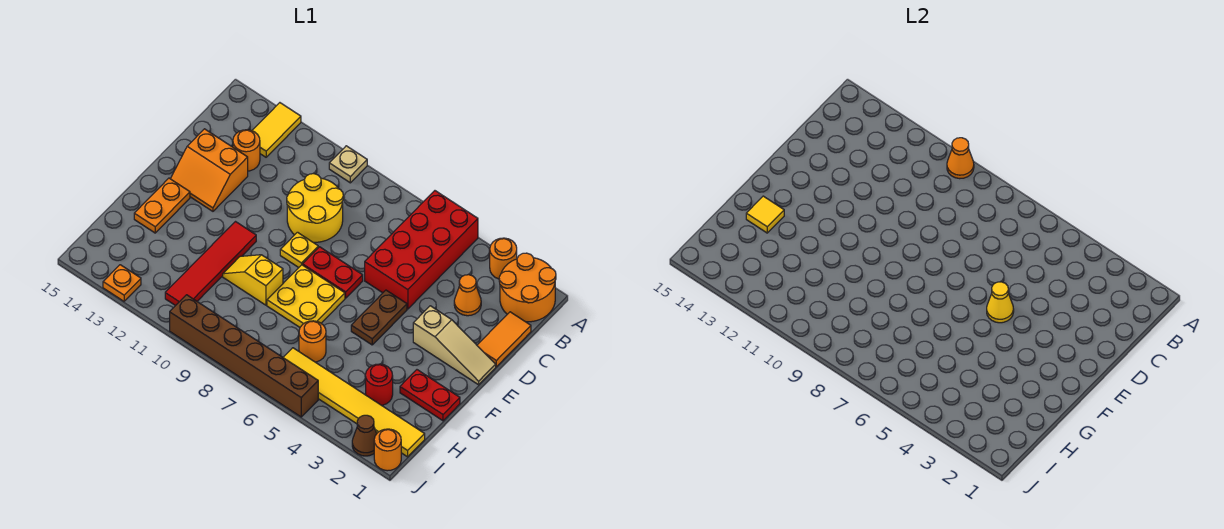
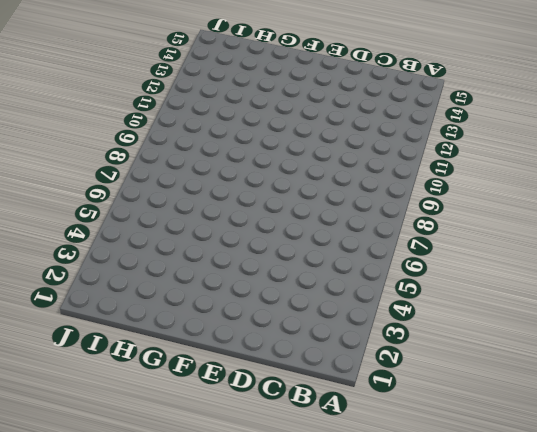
none -> orange round brick A1:B2 level 1
none -> orange round brick A3 level 1
none -> red brick A5:D6 level 1

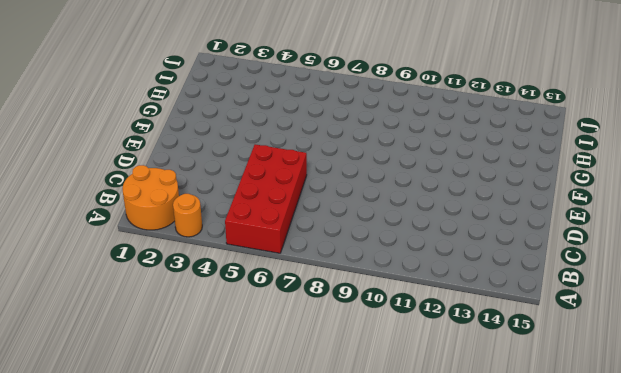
none -> tan plate A10 level 1
none -> yellow tile A13:B13 level 1
none -> orange tile C1:D1 level 1

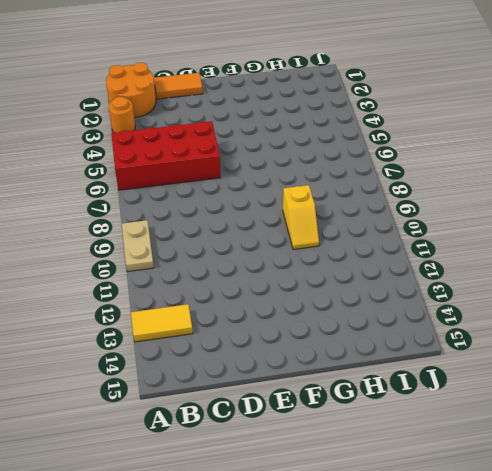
tan plate A9:A10 level 1 -> tan plate A10 level 1
none -> orange cone C3 level 1
none -> yellow round brick C9:D10 level 1
none -> orange round brick C13 level 1

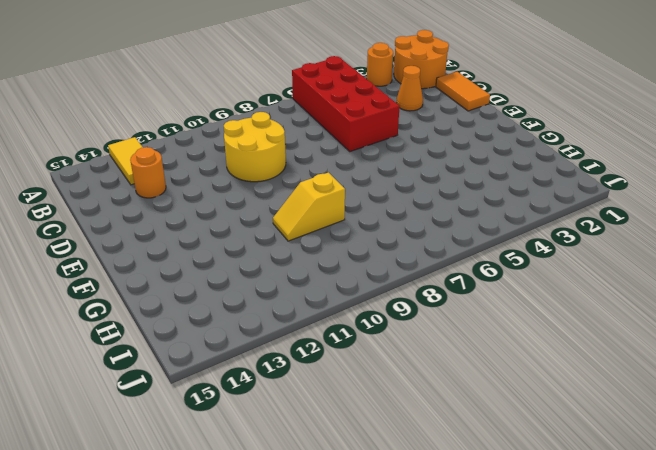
none -> tan plate A10 level 1
none -> orange slope D13:E14 level 1 top D
none -> tan slope E1:E3 level 1 top 3

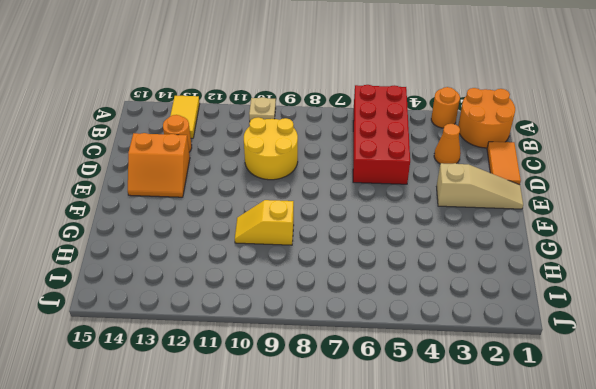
none -> brown plate E5:F5 level 1
none -> red plate E7:E8 level 1
none -> yellow plate E9 level 1

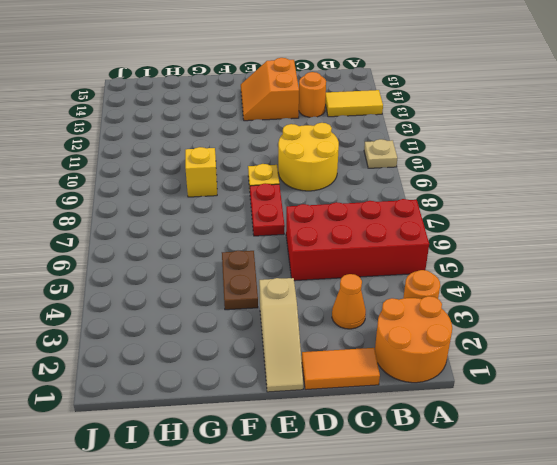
brown plate F4:F5 level 1 -> brown plate E5:F5 level 1
none -> yellow plate F7:G8 level 1
none -> red tile F11:I11 level 1
none -> orange plate F14:G14 level 1

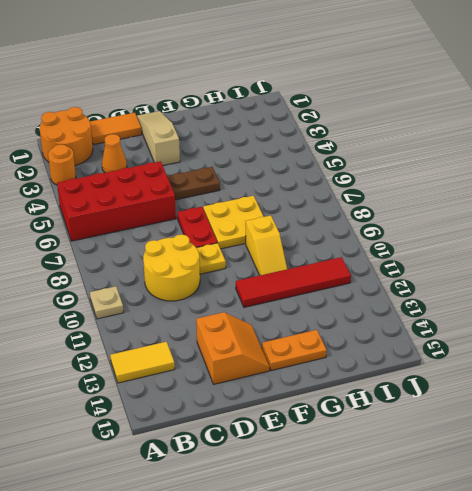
none -> orange round brick C13 level 1
none -> red plate G1:G2 level 1
none -> red round brick H3 level 1

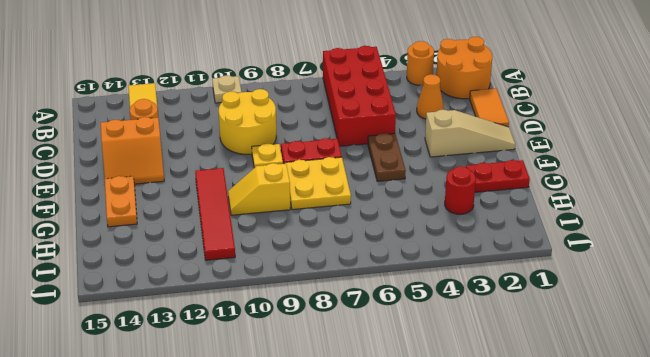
none -> orange round brick H6 level 1
none -> yellow tile I1:I6 level 1
none -> orange round brick J1 level 1

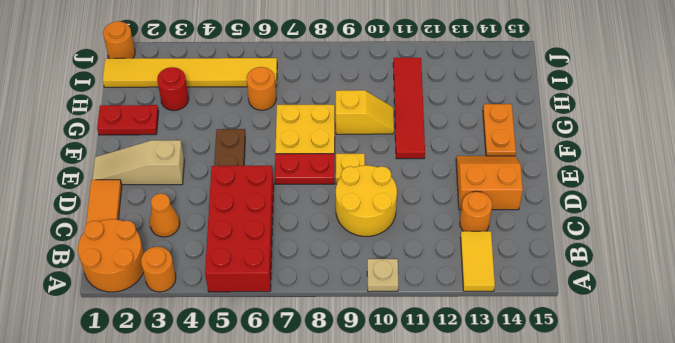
none -> brown cone J2 level 1
none -> brown brick J5:J10 level 1
none -> orange plate J13 level 1

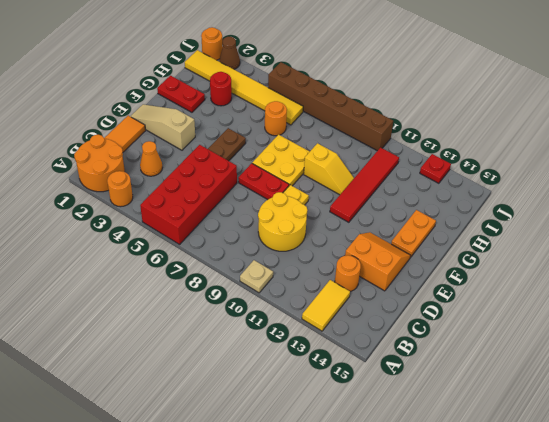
red plate J13 level 1 -> orange plate J13 level 1
none -> orange cone A10 level 2
none -> yellow cone E5 level 2
none -> yellow tile G14 level 2

